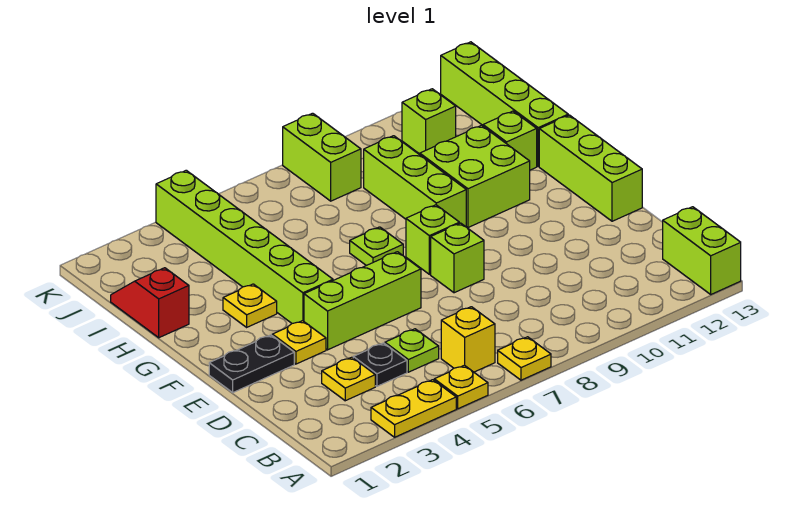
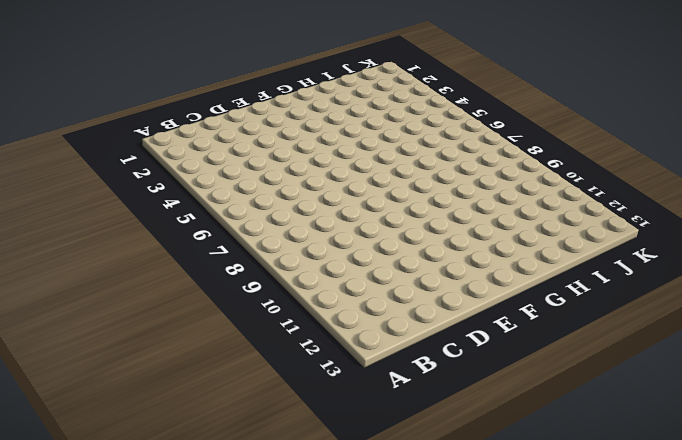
none -> yellow plate A3:A4 level 1
none -> yellow plate A5 level 1
none -> yellow plate A7 level 1

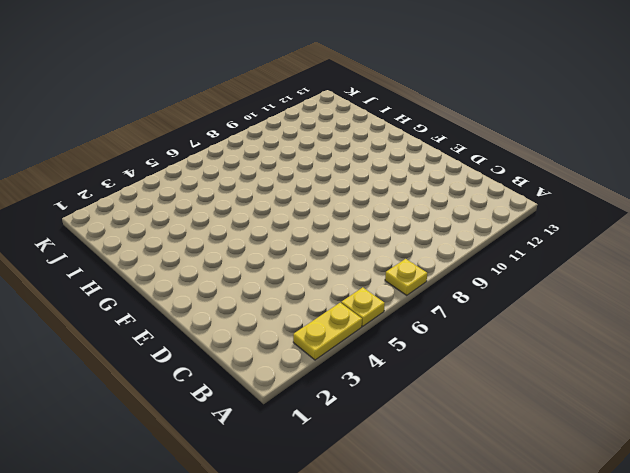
none -> lime brick A13:B13 level 1
none -> yellow brick B6 level 1
none -> yellow plate C3 level 1

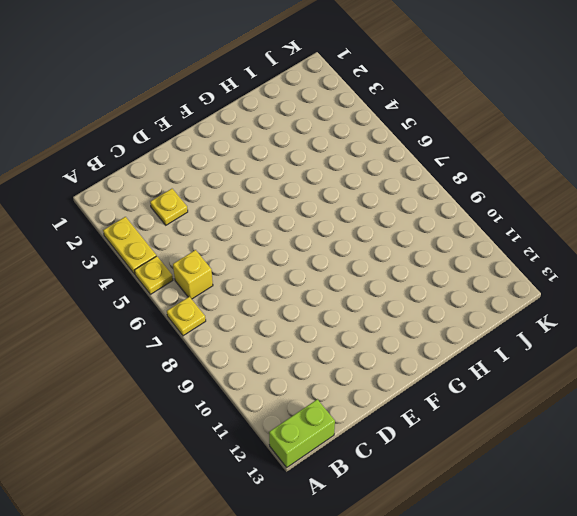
none -> black plate C4 level 1
none -> lime plate C5 level 1
none -> black plate E1:E2 level 1

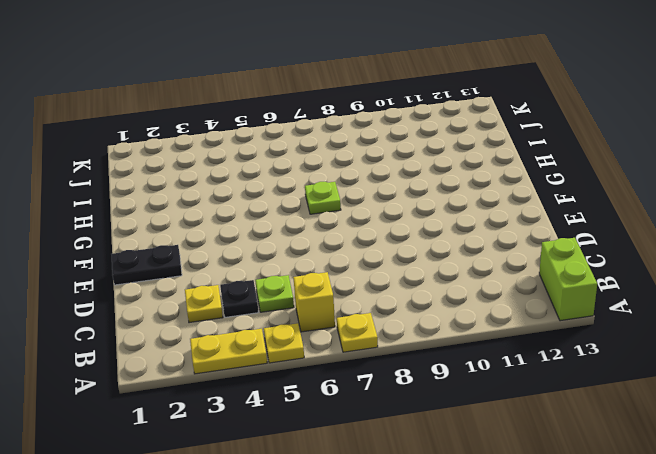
none -> yellow plate E3 level 1
none -> lime brick E4:E6 level 1
none -> lime brick E8 level 1

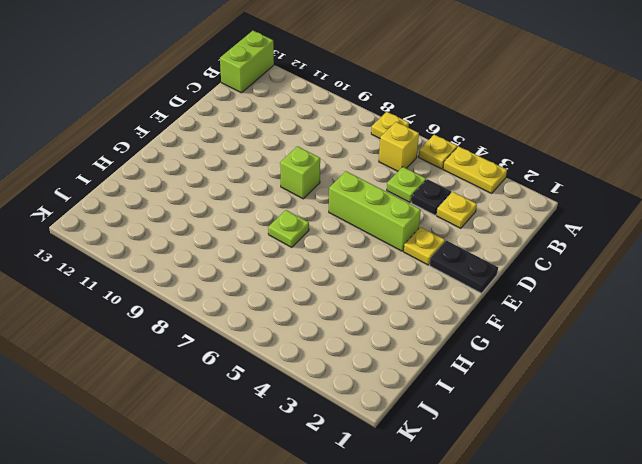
none -> lime brick E13:G13 level 1
none -> lime brick F4:K4 level 1
none -> lime brick F8 level 1

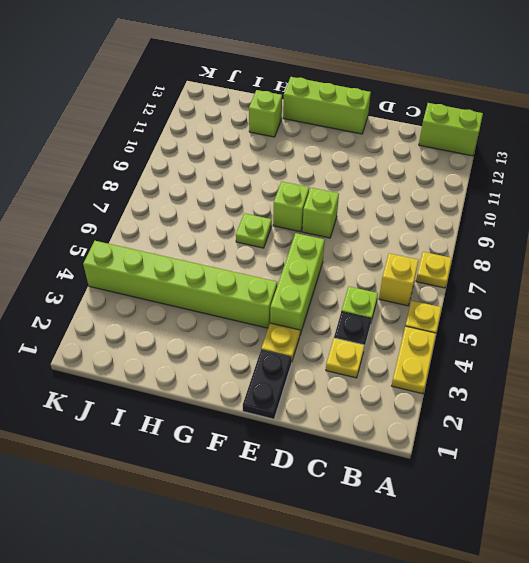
none -> yellow plate G3 level 1
none -> lime brick G9:I9 level 1
none -> lime brick G10:H11 level 1

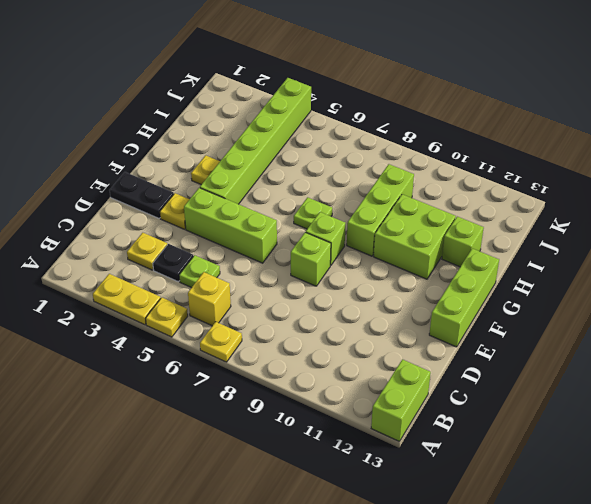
none -> red slope H1:I1 level 1 top H
none -> lime brick H13:K13 level 1
none -> lime brick J8:K8 level 1

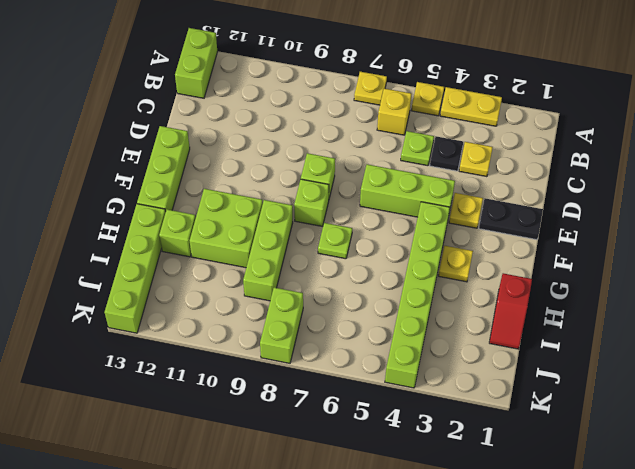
none -> lime brick J11 level 1

